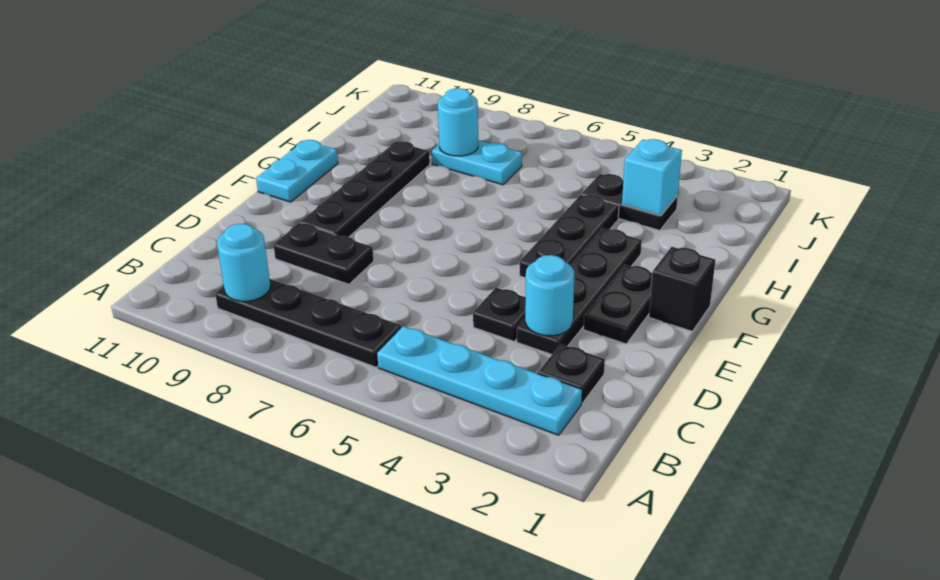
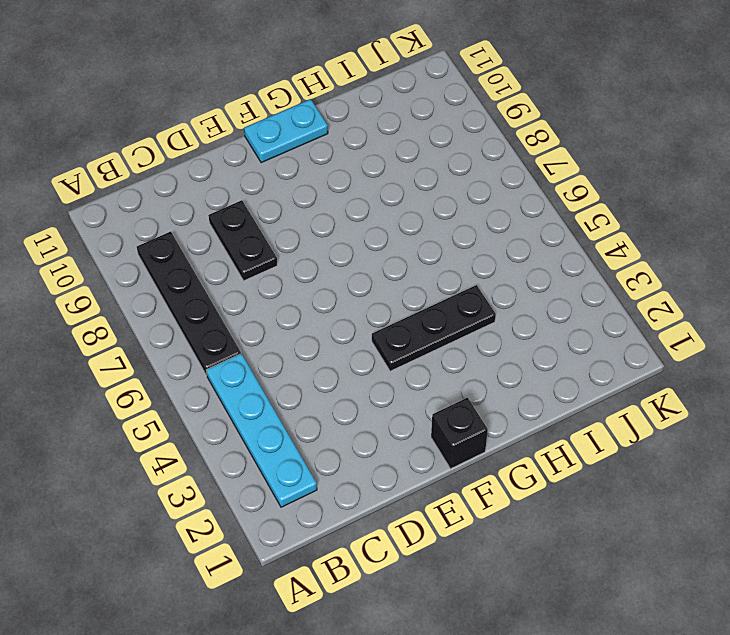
none -> black plate C2 level 1
none -> black plate D3:G3 level 1
none -> black plate D4 level 1

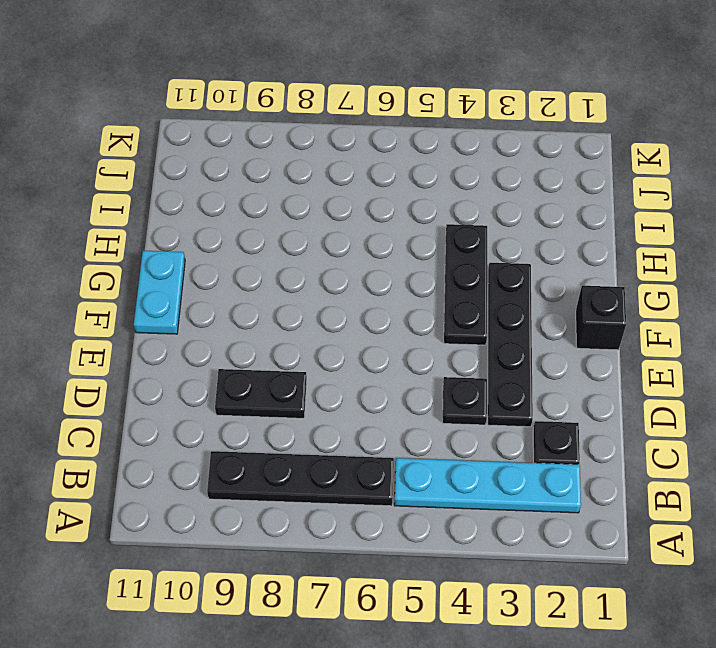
none -> black plate E2:F2 level 1
none -> black plate E9:H9 level 1
none -> black plate I3:I4 level 1

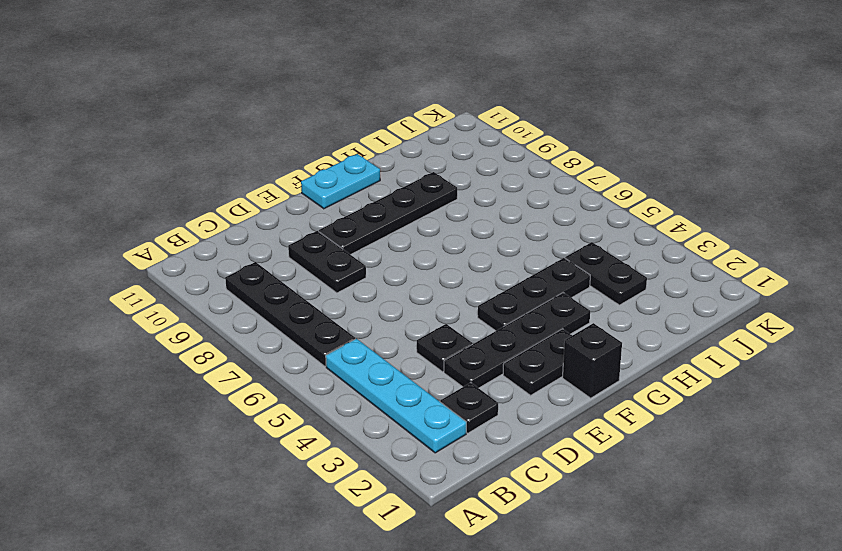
none -> cyan plate I7:I8 level 1
none -> cyan round brick B9 level 2
none -> cyan round brick D3 level 2

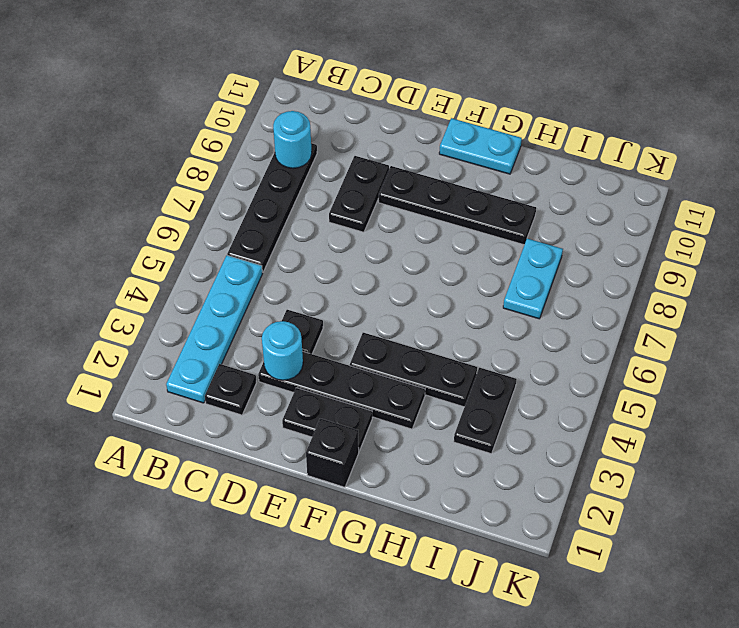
none -> cyan brick I3 level 2
none -> cyan round brick I8 level 2

